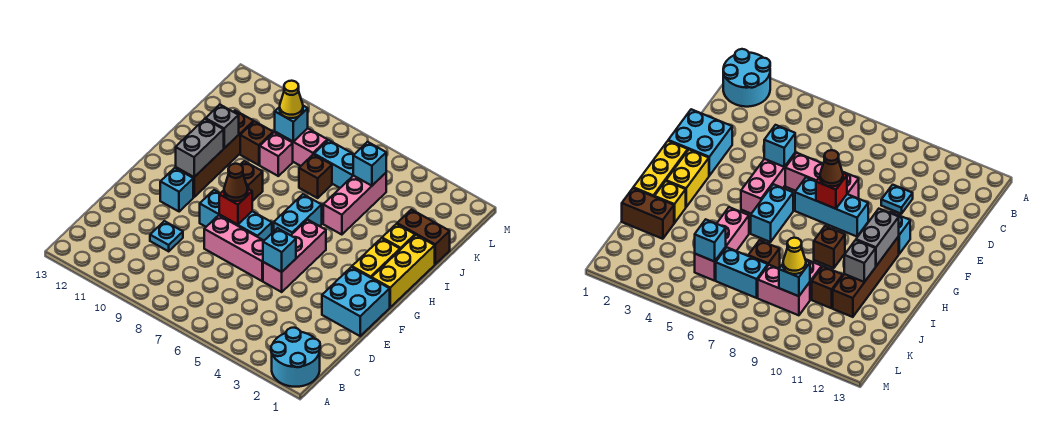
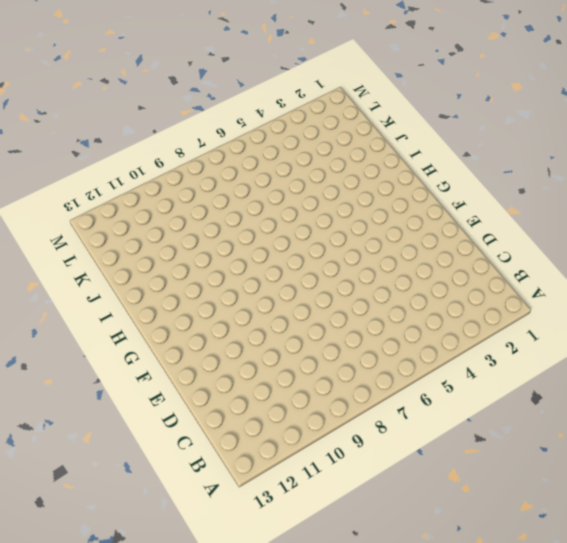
none -> cyan round brick A1:B2 level 1
none -> cyan plate D10 level 1
none -> cyan brick E1:F2 level 1

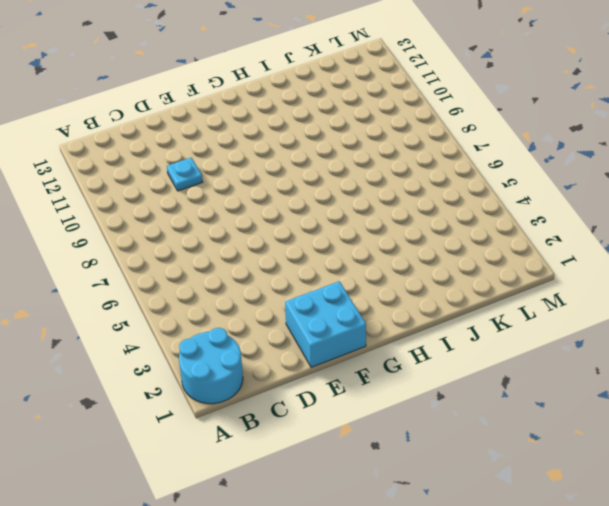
none -> pink brick E5:G5 level 1
none -> pink brick E6:E8 level 1
none -> cyan brick F7:F9 level 1

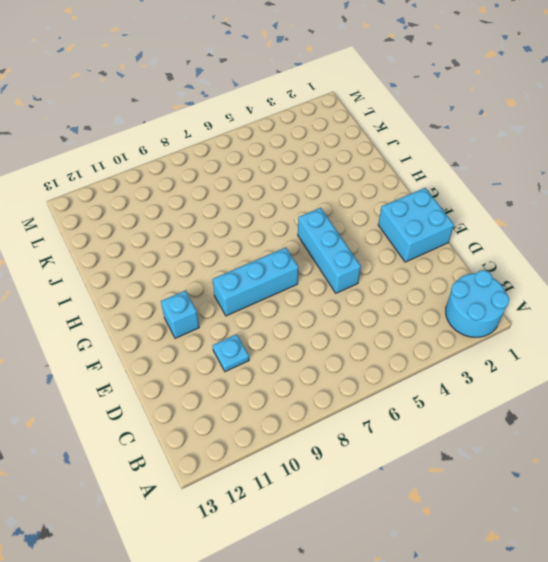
cyan brick E5:G5 level 1 -> pink brick E5:G5 level 1
none -> pink brick E6:E8 level 1
none -> yellow brick G1:I1 level 1
none -> yellow brick G2:H2 level 1

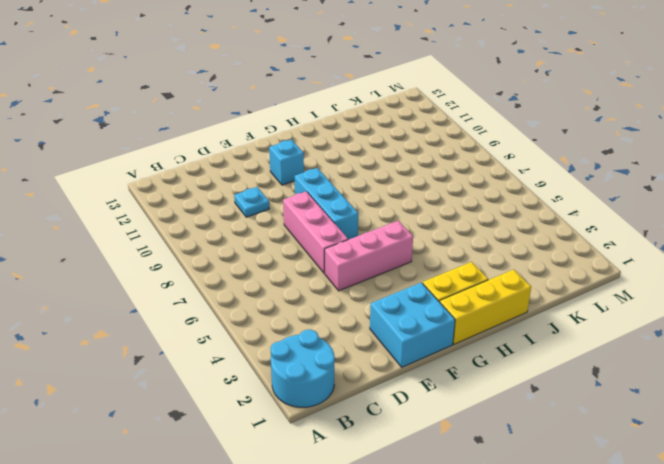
none -> cyan brick G6:H6 level 1
none -> brown brick G11:J11 level 1
none -> brown brick H9 level 1

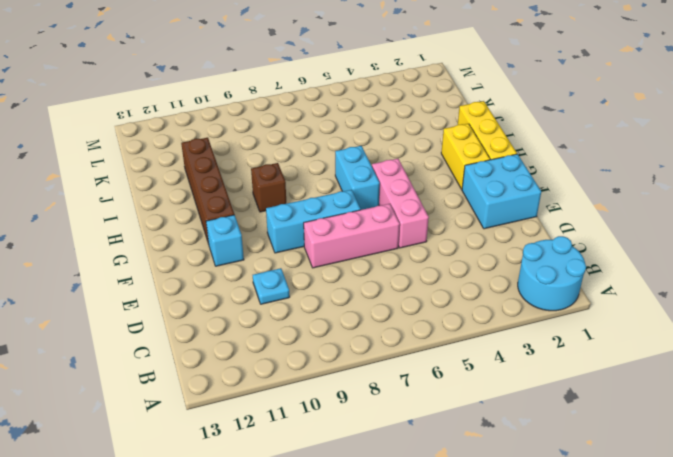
none -> yellow brick I2 level 1
none -> pink brick I5:K5 level 1
none -> brown brick J1:J2 level 1

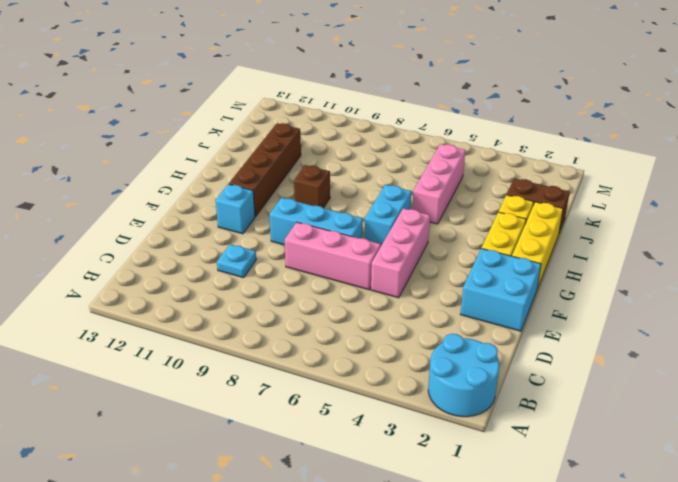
none -> brown brick J7 level 1
none -> pink brick J9 level 1
none -> brown brick J10 level 1

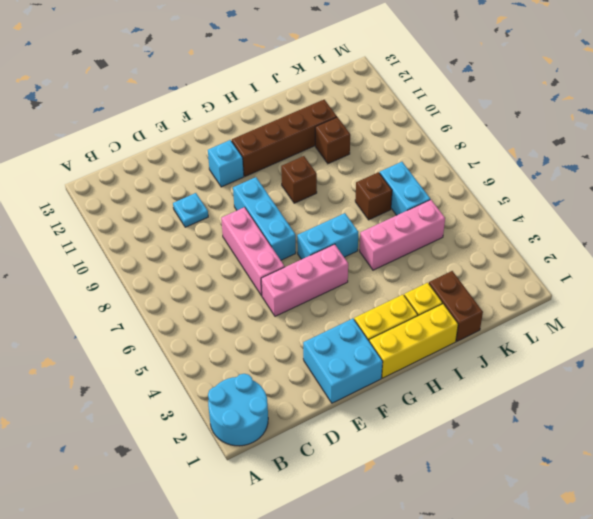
none -> pink brick J9 level 1
none -> pink brick K8:K9 level 1
none -> cyan brick E5 level 2

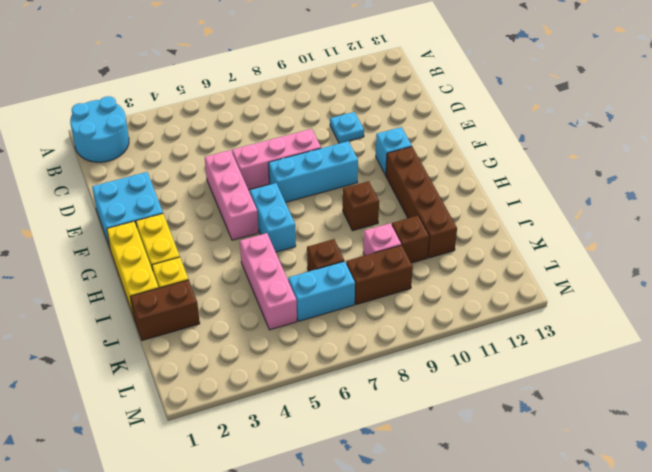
brown brick K8:K9 level 1 -> pink brick K8:K9 level 1
none -> cyan brick E5 level 2
none -> red brick F8 level 2
none -> grey brick G11:H11 level 2

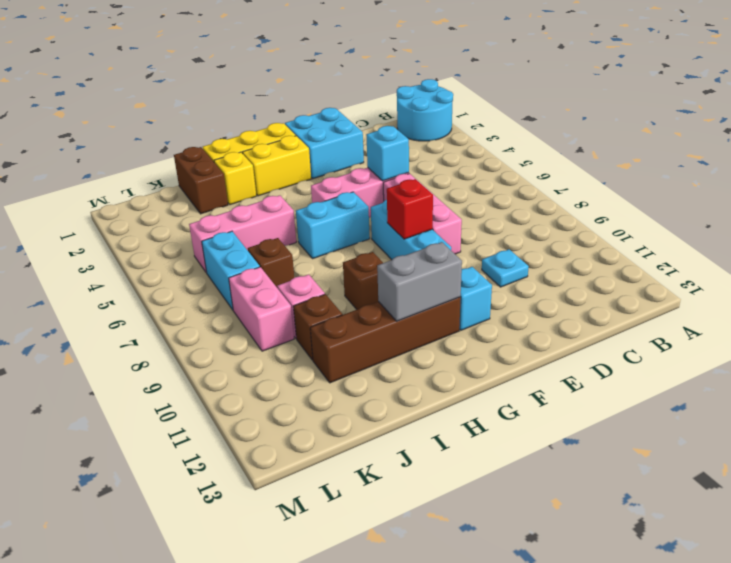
none -> grey brick I11 level 2
none -> cyan brick K5 level 2
none -> cyan brick K9 level 2

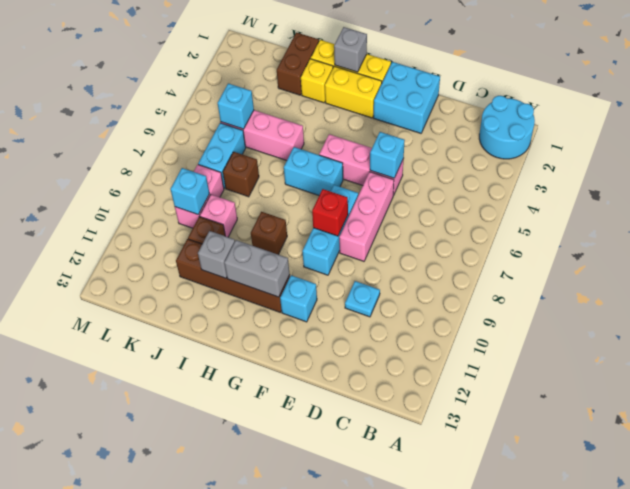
grey brick H1 level 2 -> none
none -> brown cone F8 level 3
none -> yellow cone K9 level 3

